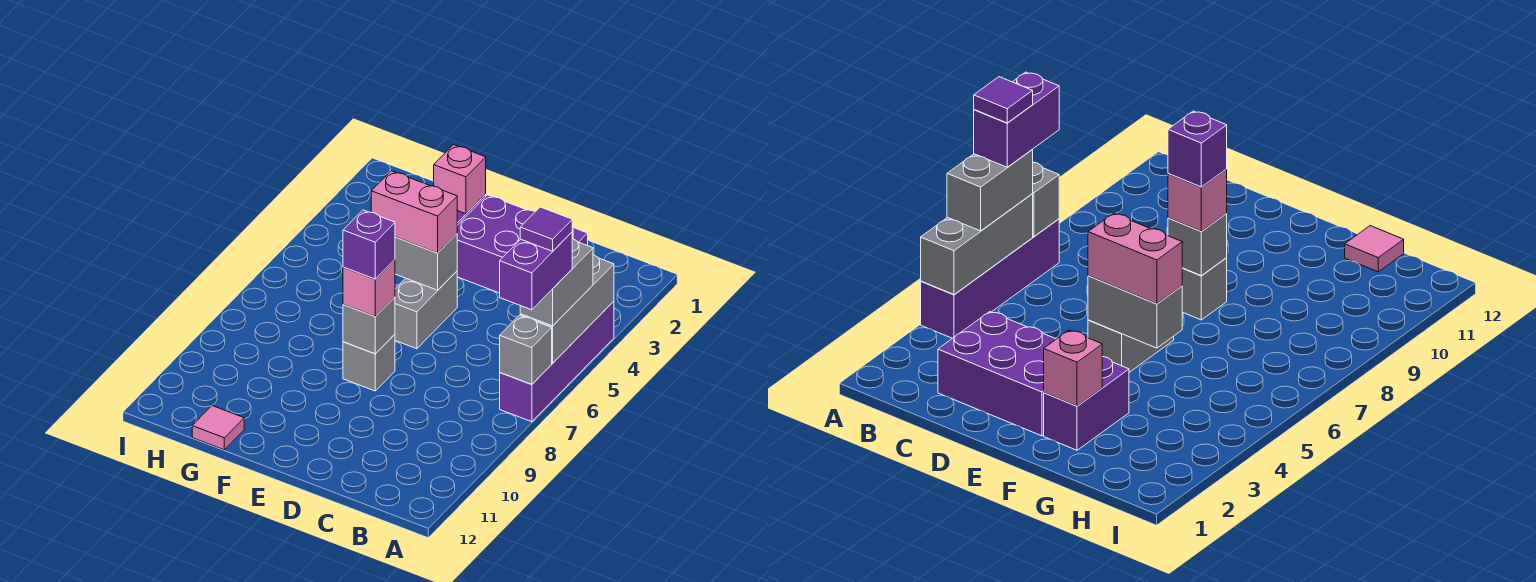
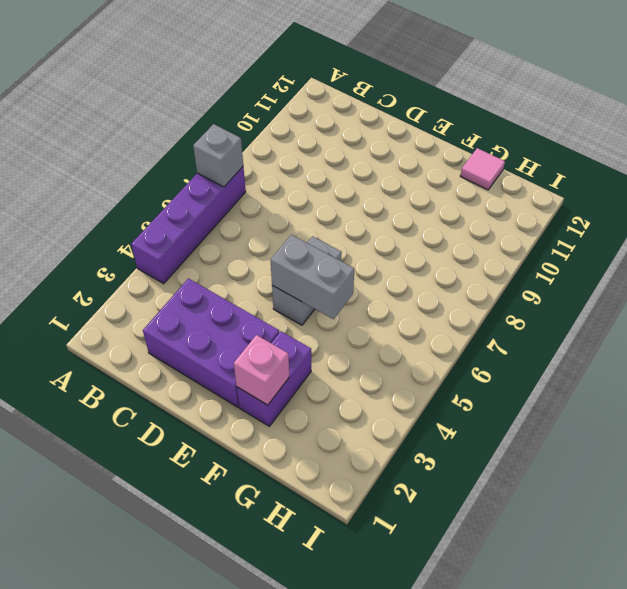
none -> grey brick E8 level 1
none -> grey brick A4:A6 level 2
none -> grey brick E8 level 2

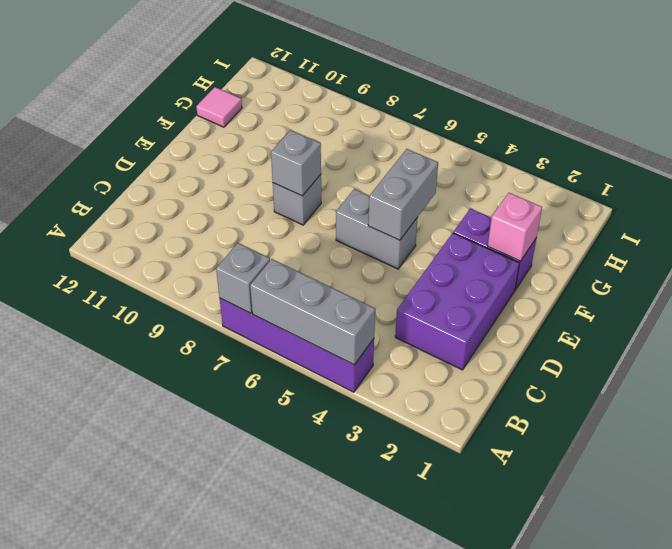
none -> grey brick A5:A6 level 3
none -> pink brick E5:F5 level 3
none -> pink brick E8 level 3

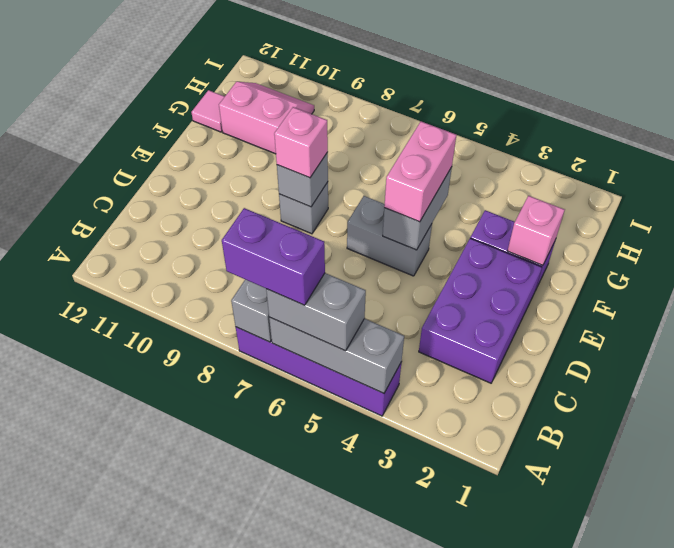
pink slope G10:H11 level 1 top G -> none
none -> purple brick E8 level 4
none -> purple tile A6 level 5

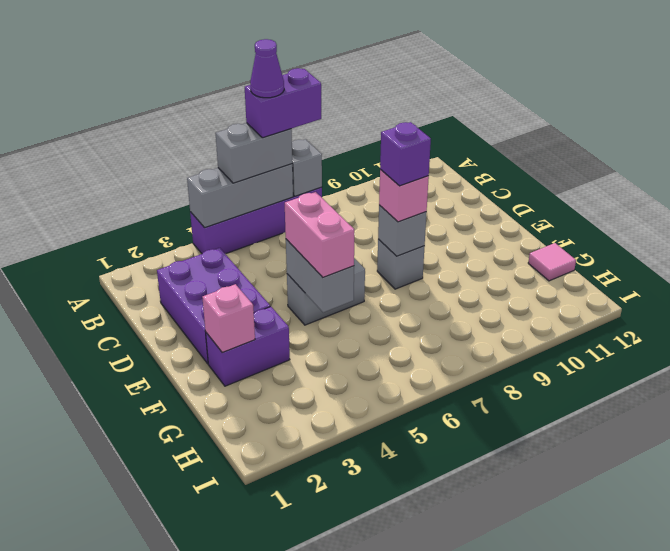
purple cone A6 level 5 -> purple tile A6 level 5

